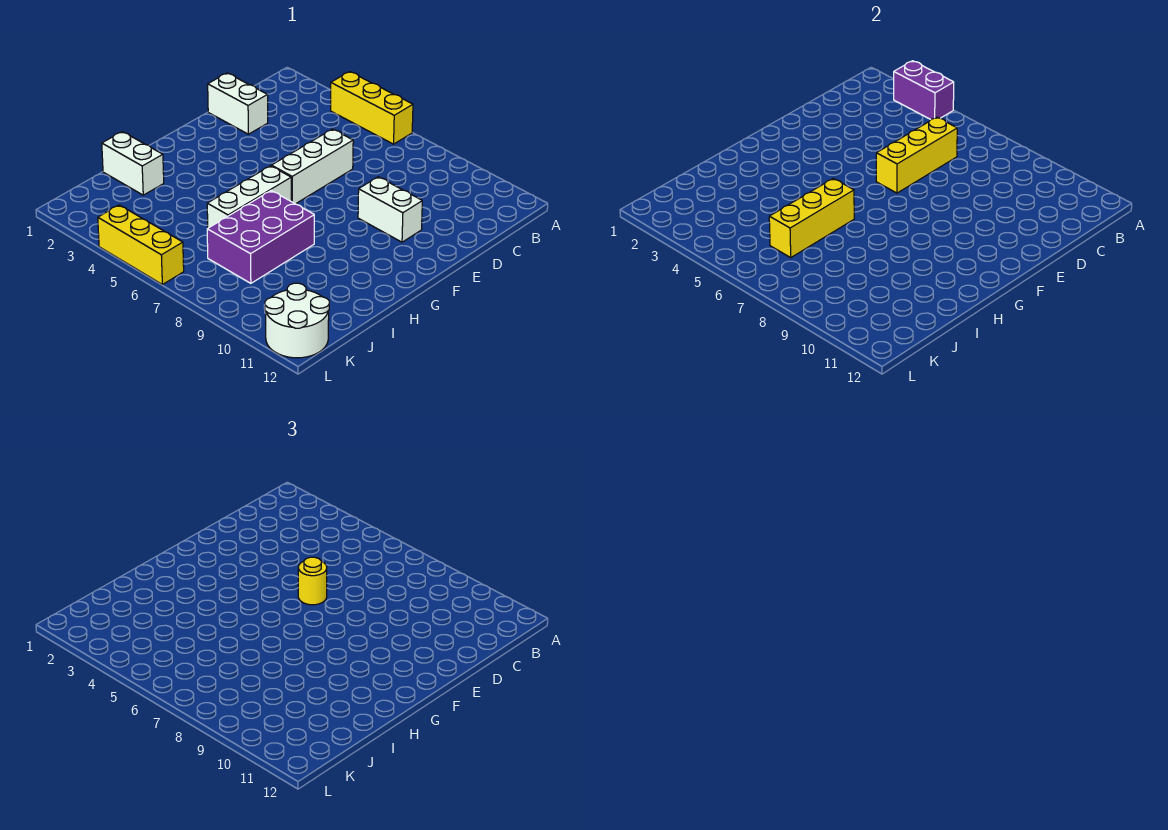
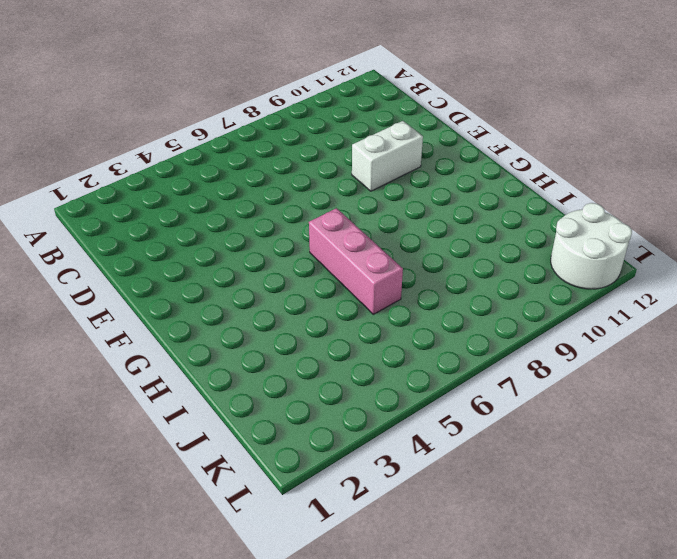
pink brick G6:I6 level 1 -> white brick G6:I6 level 1
none -> yellow brick A4:A6 level 1
none -> white brick D1:D2 level 1
none -> white brick D6:F6 level 1

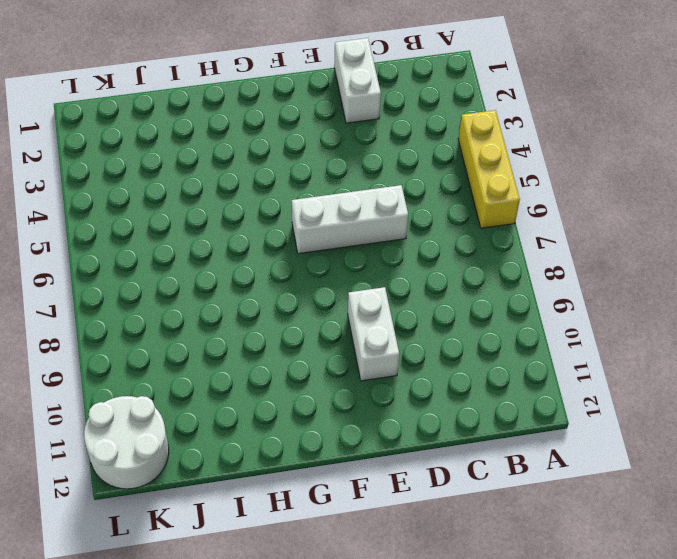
none -> white brick G6:I6 level 1
none -> purple brick H7:J8 level 1
none -> white brick I1:I2 level 1

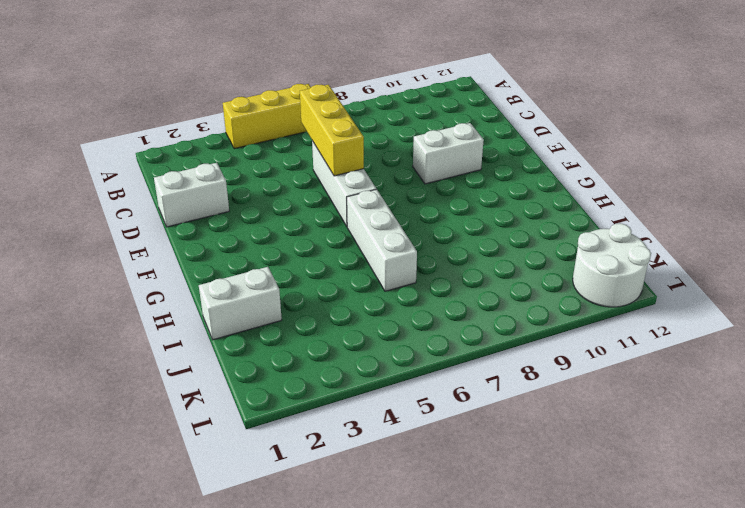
none -> purple brick H7:J8 level 1
none -> yellow brick L4:L6 level 1
none -> purple brick A3:A4 level 2

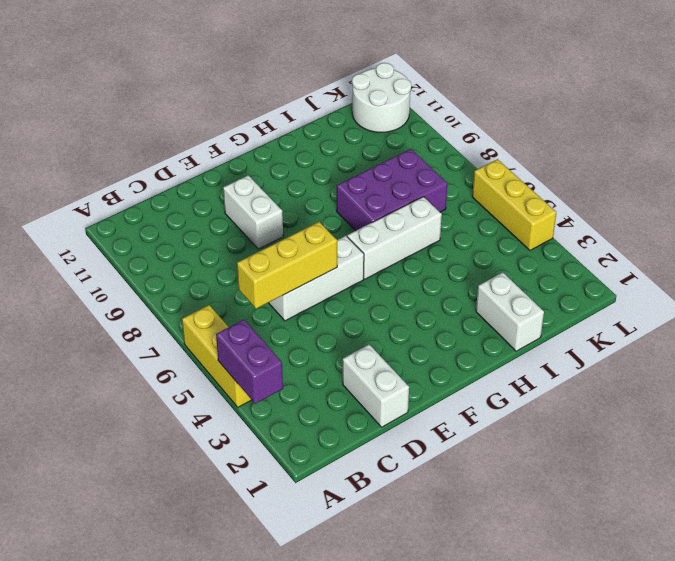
none -> yellow brick H6:J6 level 2
none -> yellow round brick E6 level 3

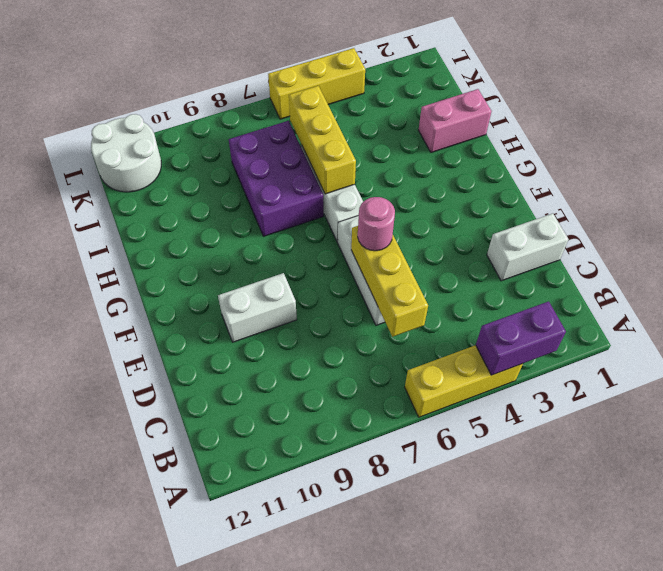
pink round brick E6 level 3 -> yellow round brick E6 level 3
pink brick I1:I2 level 1 -> white brick I1:I2 level 1

